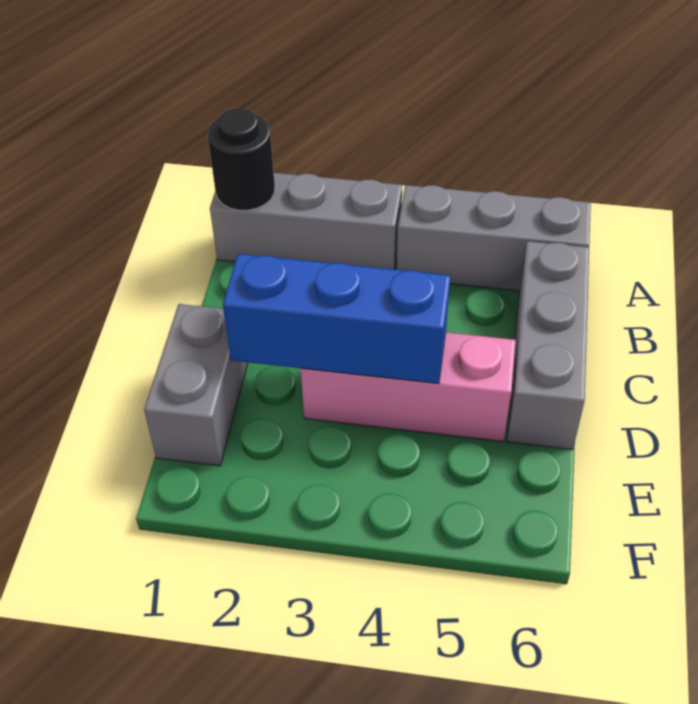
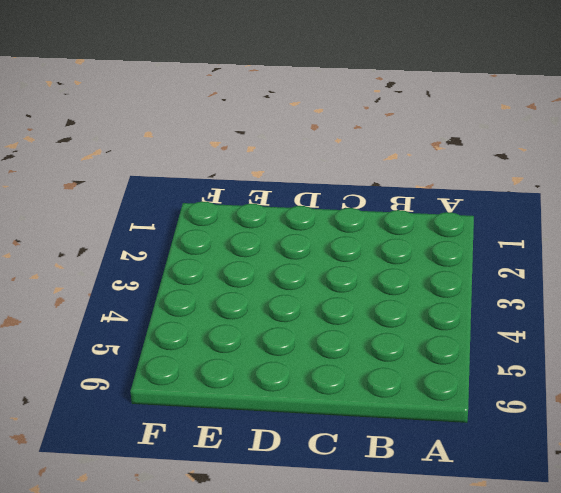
none -> grey brick A1:A3 level 1
none -> grey brick A4:A6 level 1

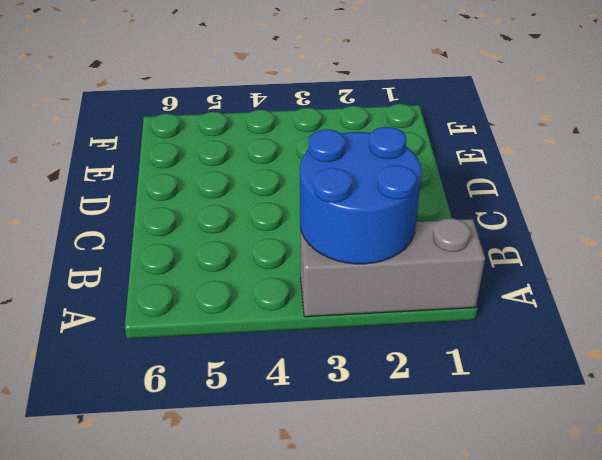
blue round brick A2:B3 level 2 -> none
none -> grey brick A4:A6 level 1
none -> grey brick B6:D6 level 1

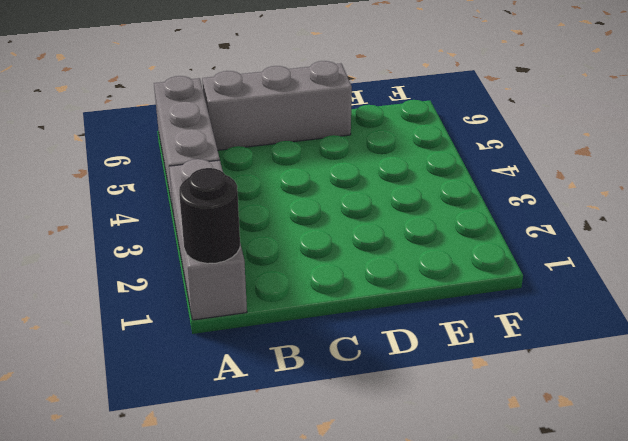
none -> grey brick D1:E1 level 1
none -> pink brick D3:D5 level 1

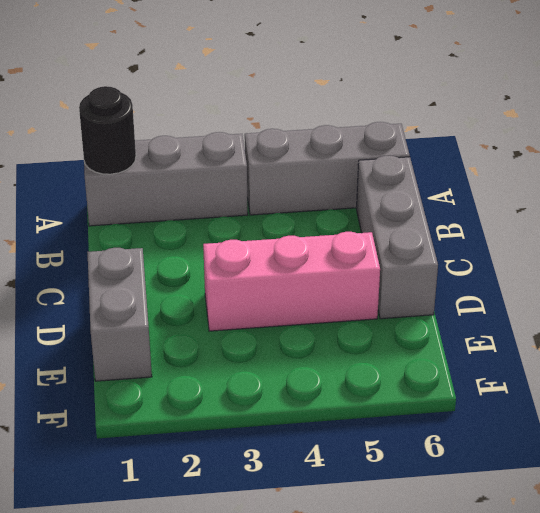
none -> blue brick D2:D4 level 2

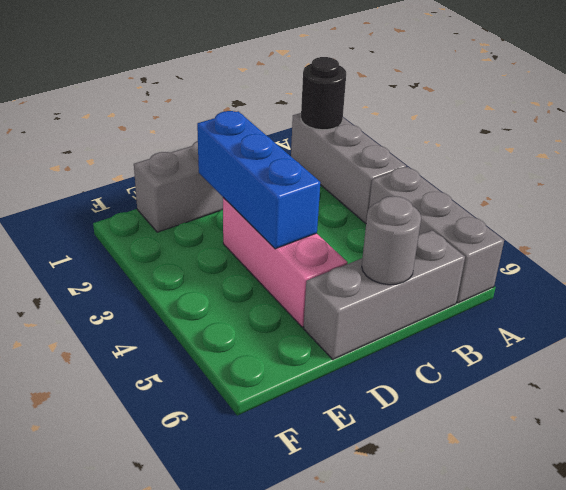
grey round brick C6 level 2 -> none

